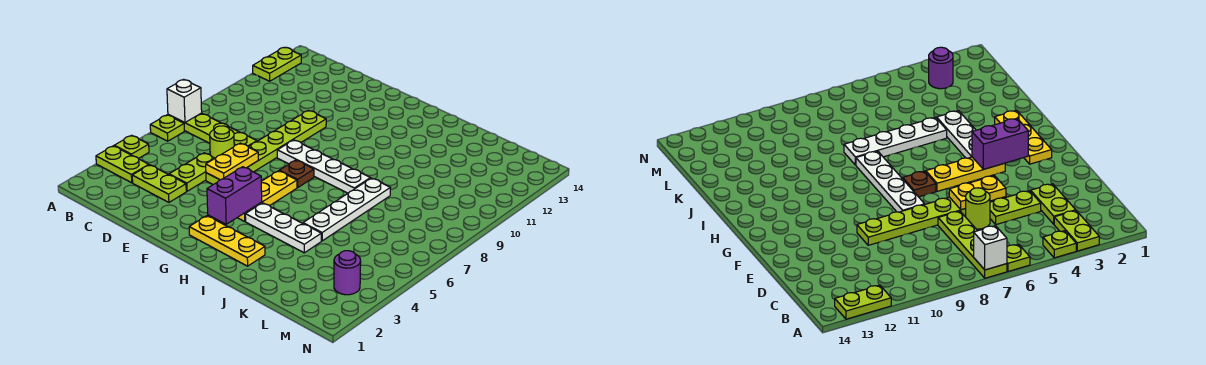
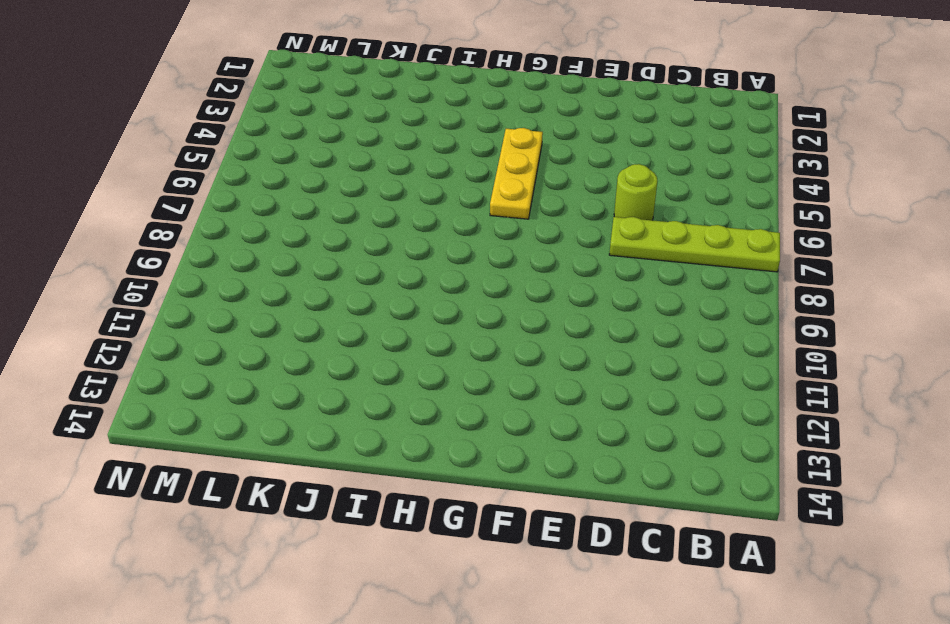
none -> lime plate A3:B3 level 1
none -> lime plate A4 level 1
none -> lime plate A6 level 1

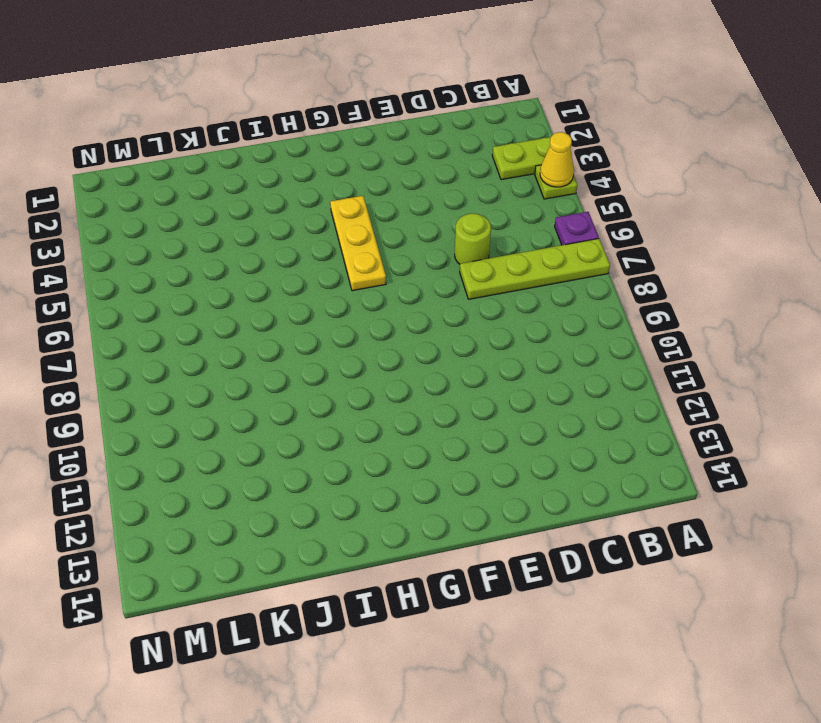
yellow cone A4 level 2 -> none
purple plate A6 level 1 -> lime plate A6 level 1
none -> lime plate A12:A13 level 1
none -> lime plate C3:D3 level 1
none -> lime plate D4:D5 level 1

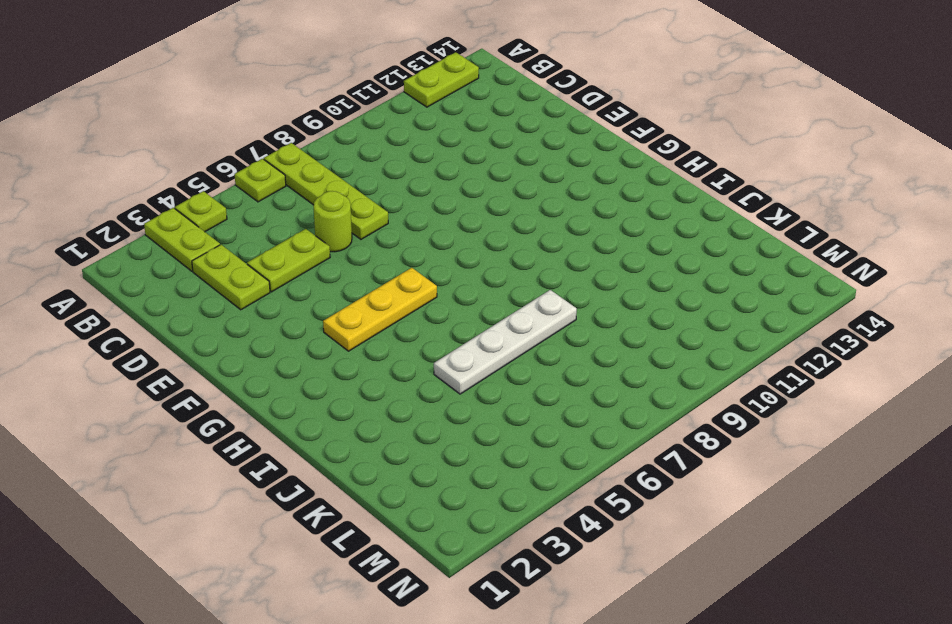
none -> lime plate E5:E10 level 1
none -> white plate F8:I8 level 1
none -> yellow plate G2:I2 level 1

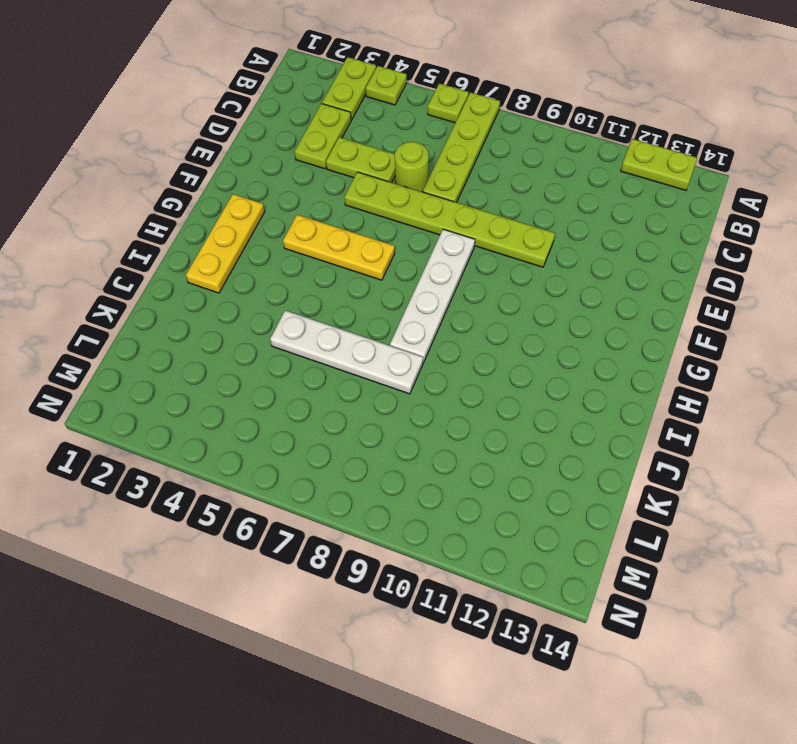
none -> brown plate G7 level 1
none -> white plate H4:J4 level 1
none -> purple round brick M3 level 1

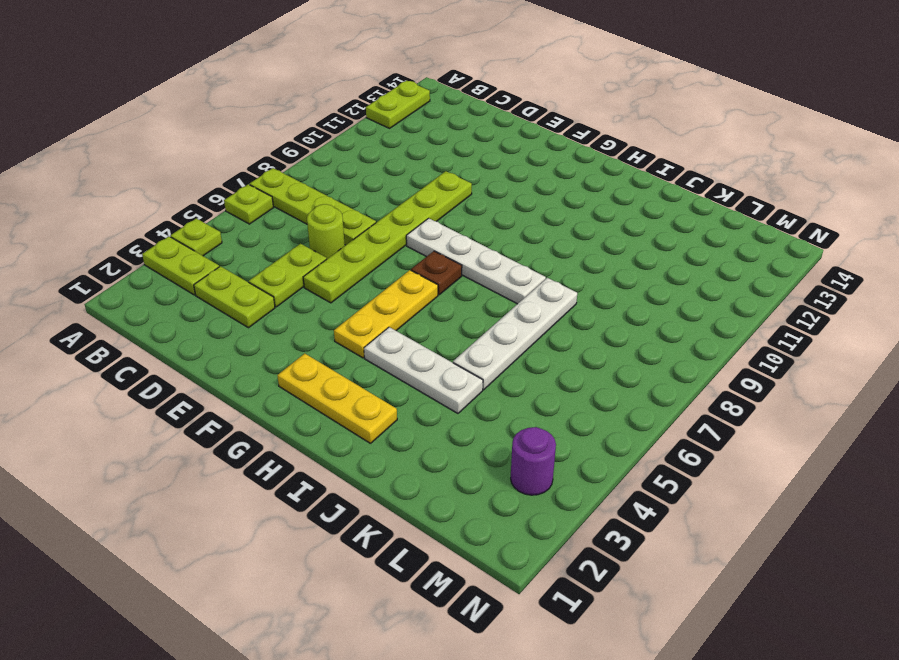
none -> white brick A7 level 2
none -> yellow plate E5:E6 level 2
none -> purple brick G3:G4 level 2

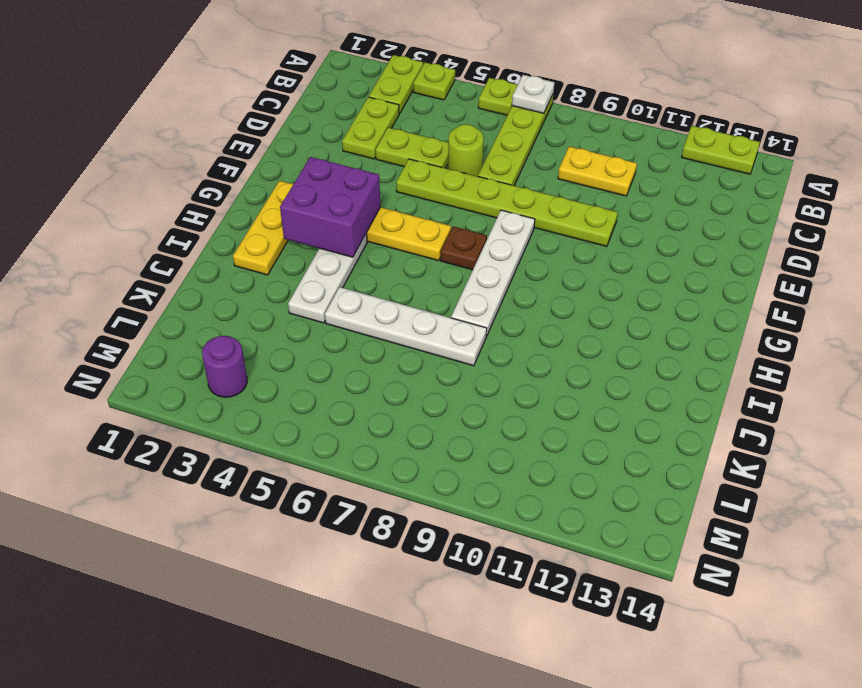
white plate A7 level 2 -> white brick A7 level 2
yellow plate C9:C10 level 1 -> yellow plate E5:E6 level 2
purple brick G3:H4 level 2 -> purple brick G3:G4 level 2

